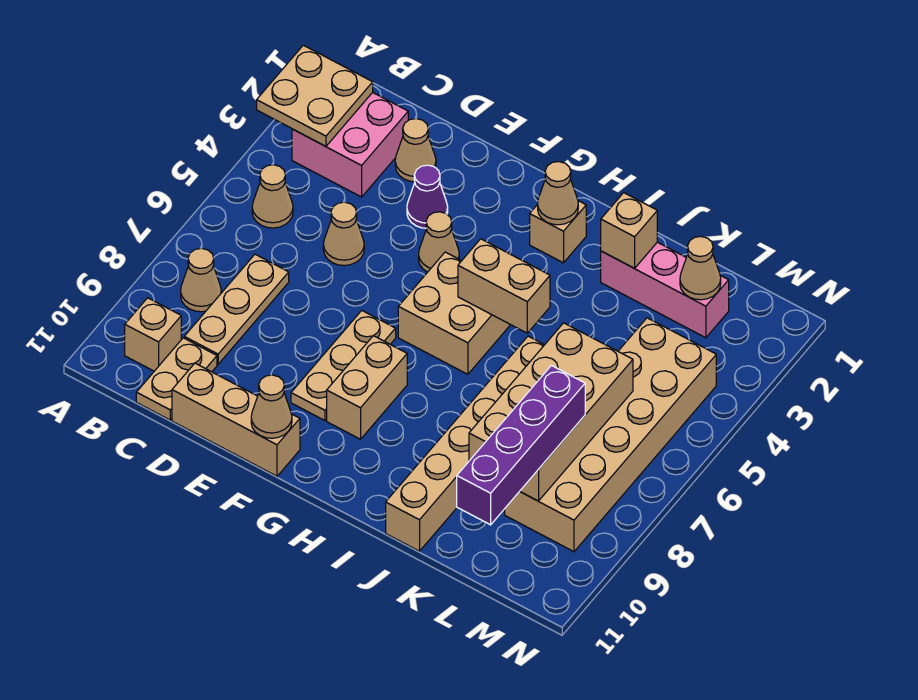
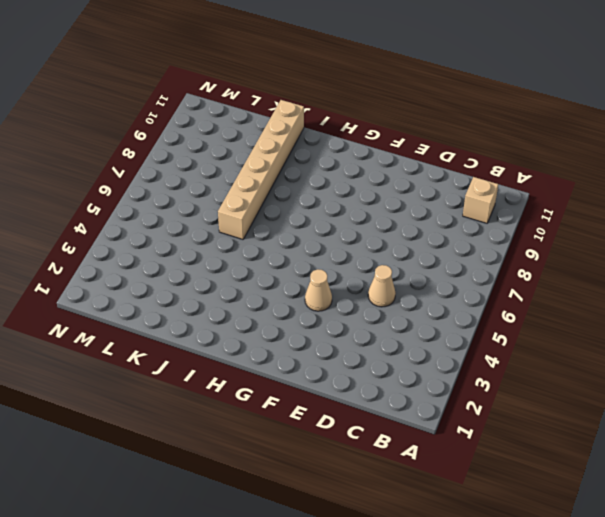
none -> pink brick B2:C3 level 1
none -> tan cone B5 level 1
none -> tan cone B8 level 1

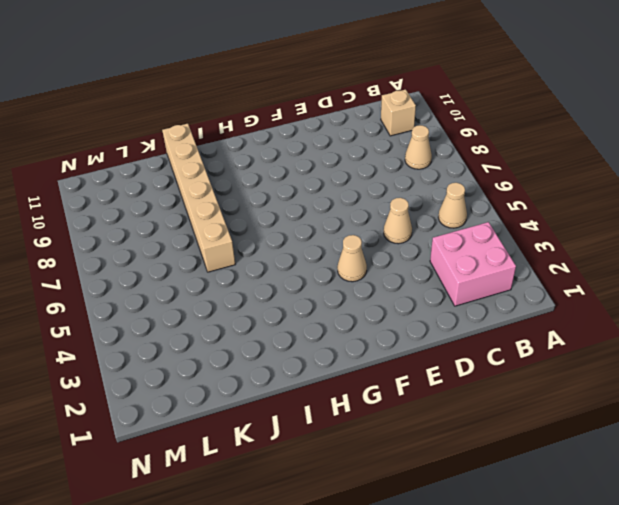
none -> tan plate C7:C9 level 1
none -> tan plate C10:C11 level 1
none -> tan cone D2 level 1

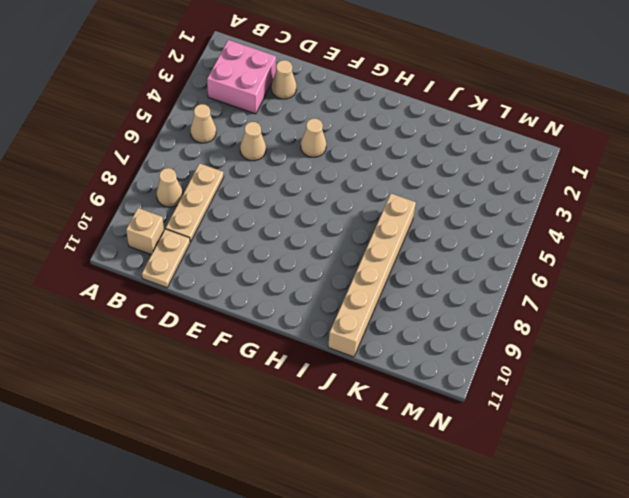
none -> tan brick D11:F11 level 1
none -> purple cone E3 level 1
none -> tan plate F7:F9 level 1

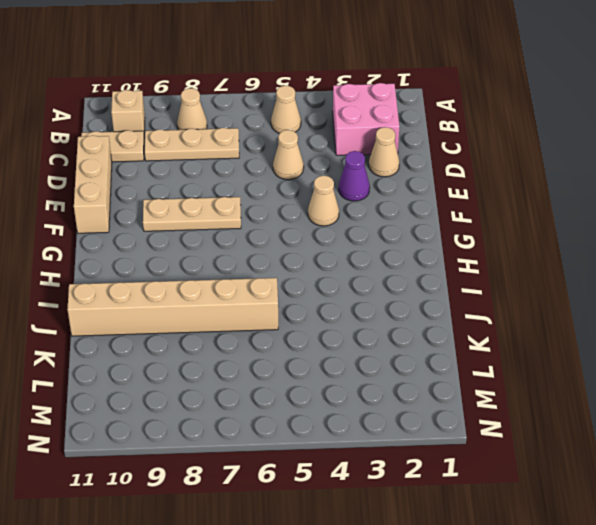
none -> tan brick G5:H6 level 1
none -> tan brick G8:G9 level 1
none -> tan brick H2 level 1

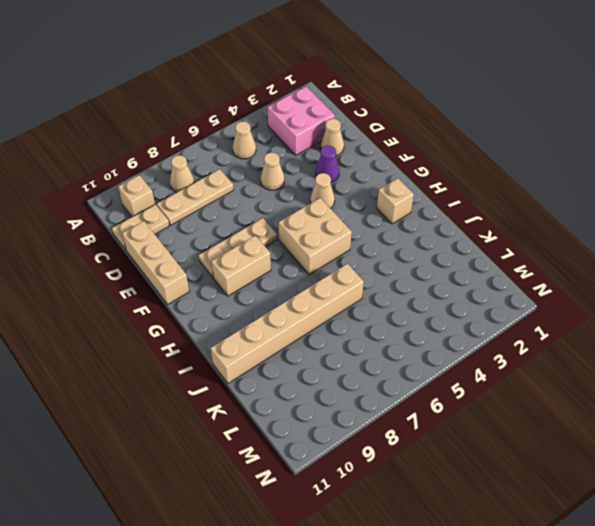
none -> pink brick J2:L2 level 1
none -> tan brick L4:M9 level 1
none -> tan plate A2:B3 level 2

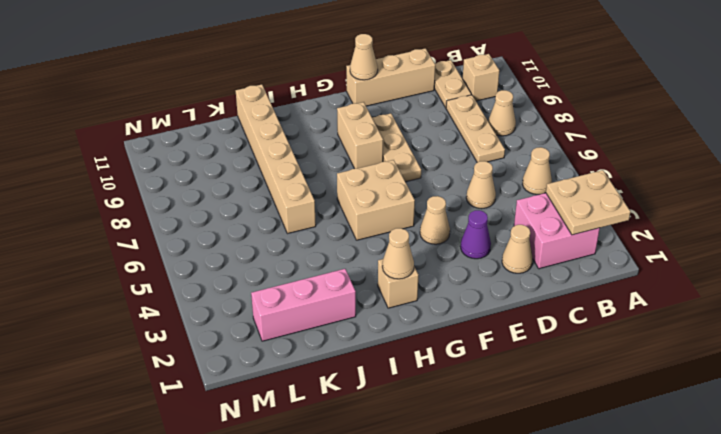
none -> tan brick L4:M9 level 1
none -> tan brick H5:I5 level 2
none -> tan brick J2 level 2

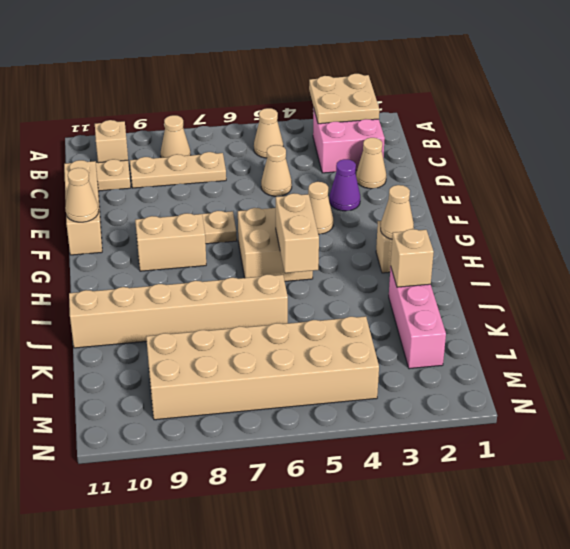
none -> tan brick K6:L9 level 2
none -> tan cone L2 level 2
none -> purple brick L8:L11 level 3

